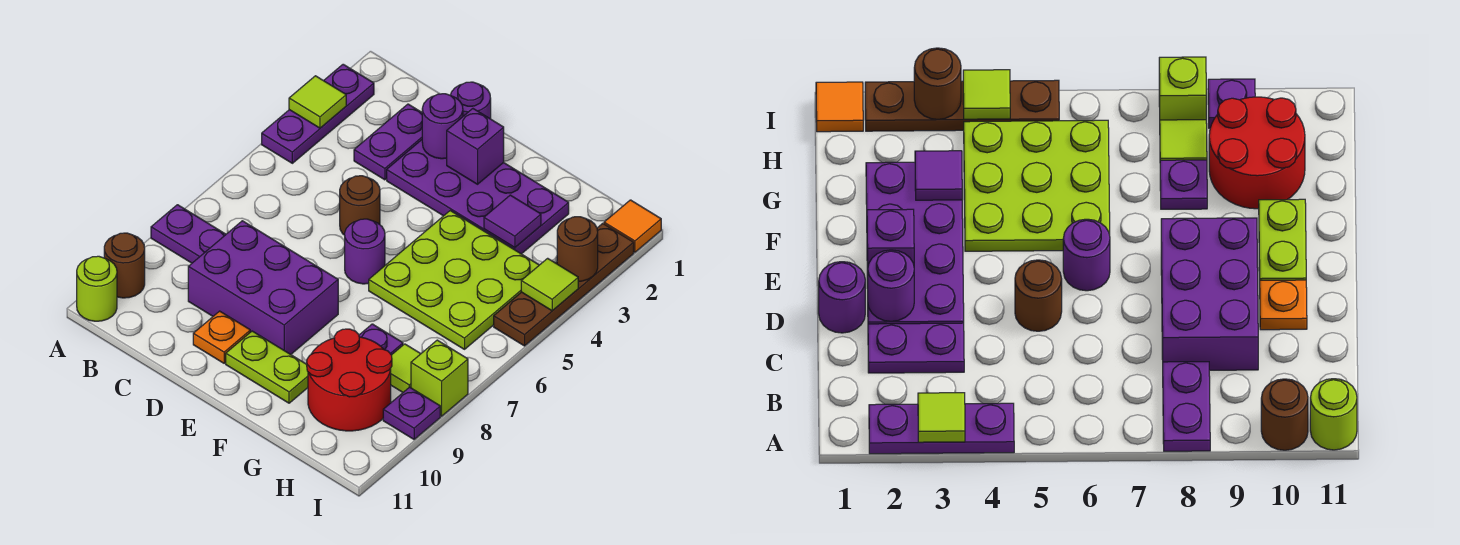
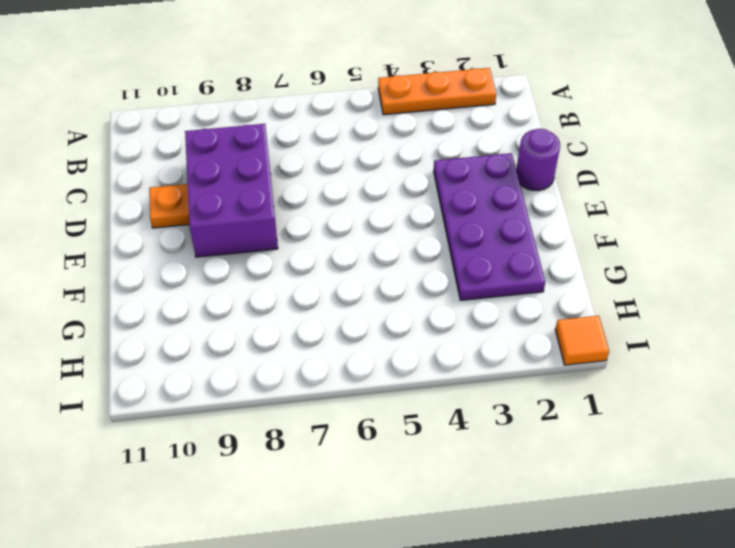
orange plate A2:A4 level 1 -> purple plate A2:A4 level 1
none -> purple plate A8:B8 level 1
none -> brown round brick A10 level 1
none -> lime round brick A11 level 1

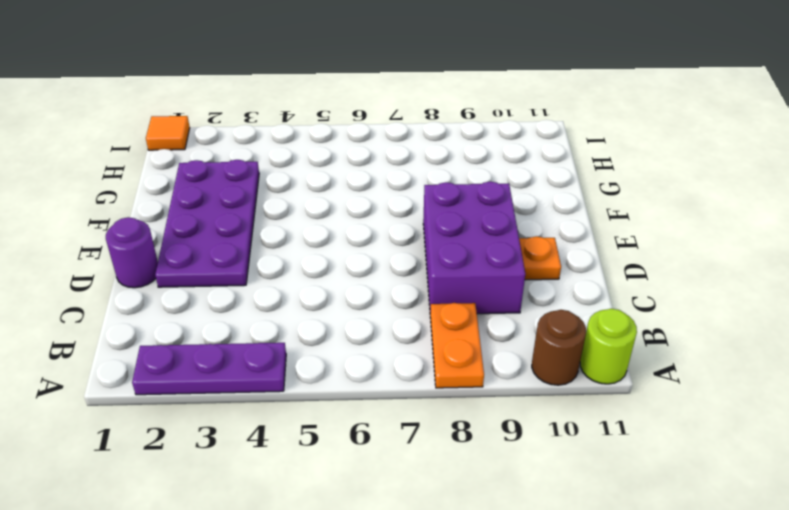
orange plate A8:B8 level 1 -> purple plate A8:B8 level 1
none -> purple plate C2:C3 level 1
none -> brown round brick D5 level 1
none -> purple round brick E6 level 1

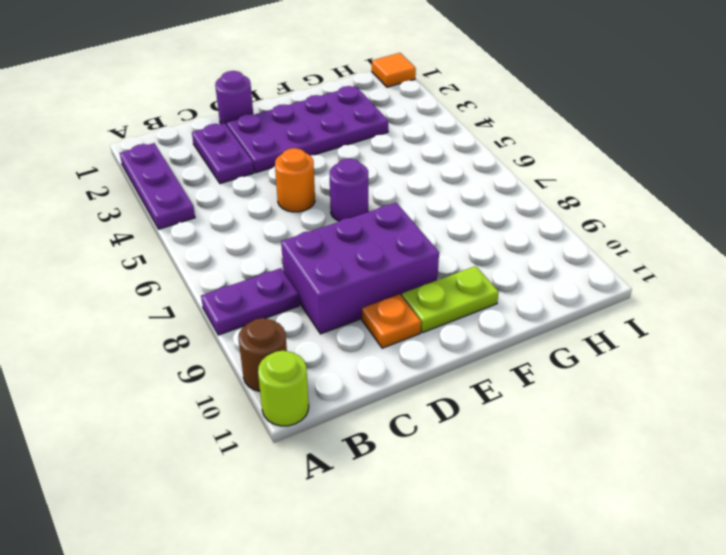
orange round brick D5 level 1 -> brown round brick D5 level 1
none -> lime plate F4:H6 level 1
none -> purple plate G8 level 1
none -> red round brick G9:H10 level 1

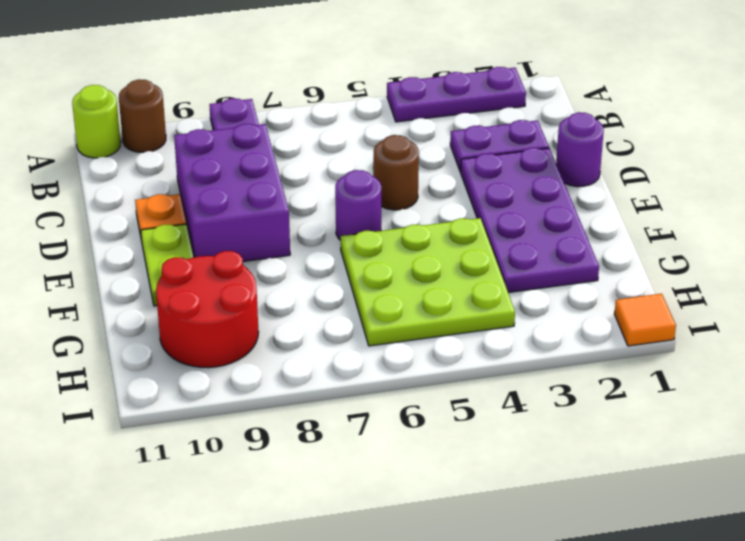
none -> purple plate G8 level 1
none -> lime tile H8 level 1
none -> brown plate I2:I5 level 1

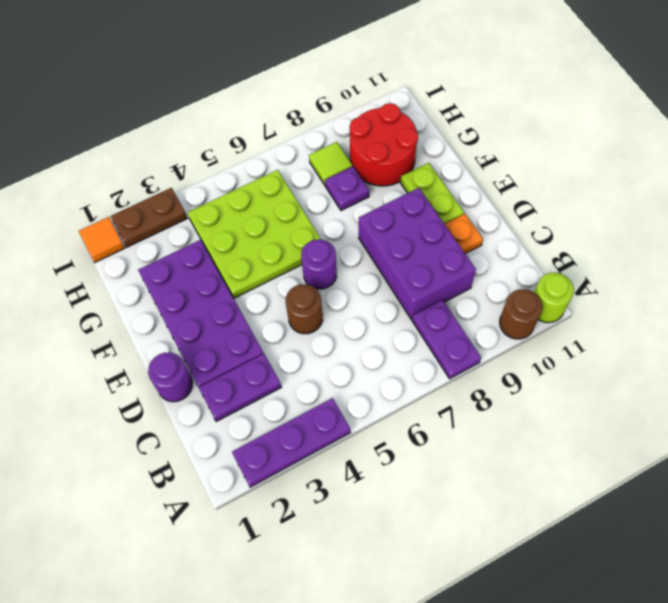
brown plate I2:I3 level 1 -> brown plate I2:I5 level 1
none -> lime brick I8 level 1
none -> purple plate I9 level 1
none -> lime tile A3 level 2

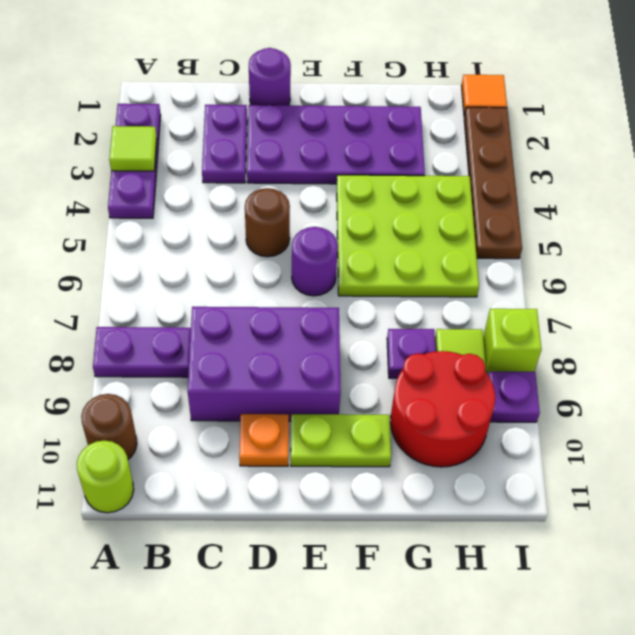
none -> purple round brick D2 level 2
none -> purple brick E2 level 2
none -> purple tile G3 level 2

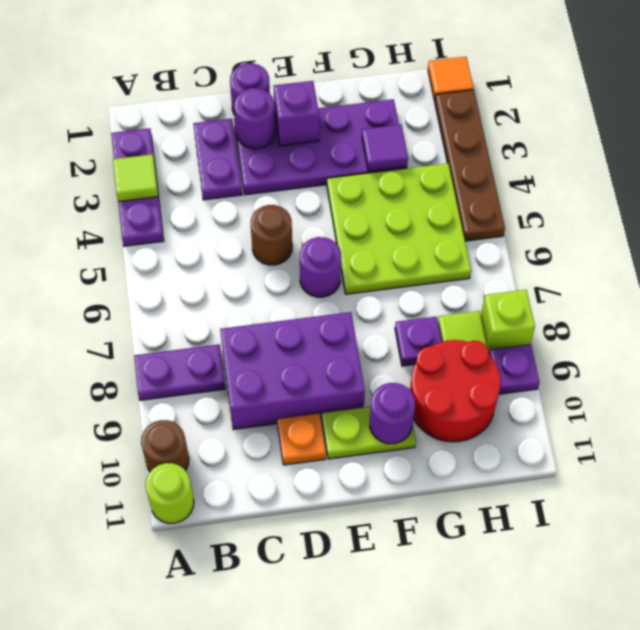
purple round brick F10 level 2 -> none
none -> brown round brick I3 level 2
none -> lime tile I4 level 2

